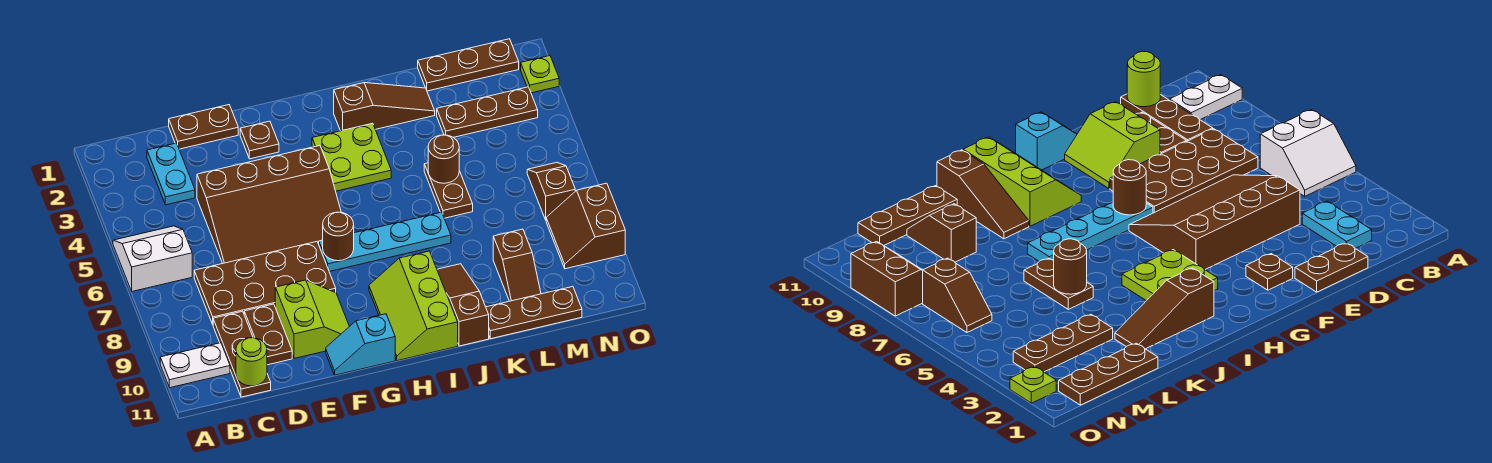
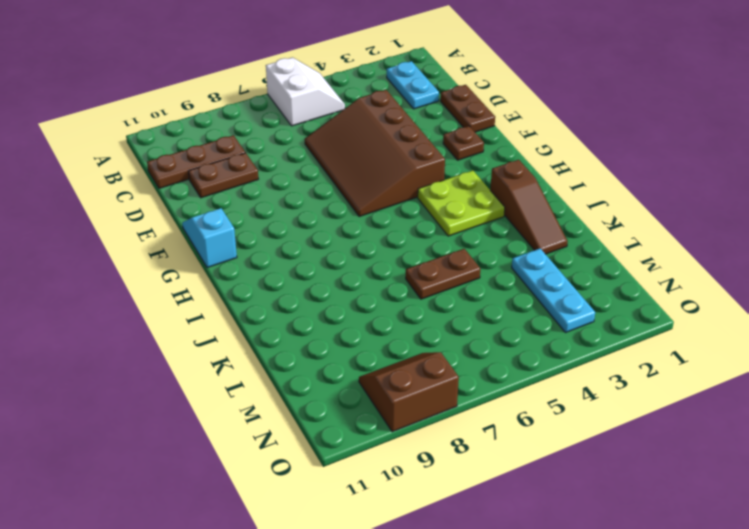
cyan plate B2:C2 level 1 -> cyan plate C2:C3 level 1
cyan plate L3:N3 level 1 -> brown plate L3:N3 level 1
none -> white plate A10:B10 level 1
none -> brown plate C7:F8 level 1
none -> lime slope E9:F10 level 1 top E

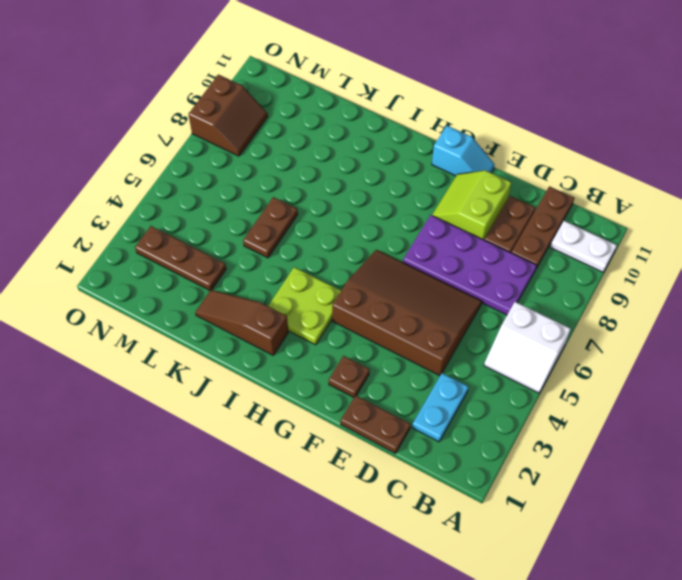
purple plate C7:F8 level 1 -> brown plate C7:F8 level 1
none -> cyan plate G7:J7 level 1
none -> lime slope H9:I11 level 1 top I
none -> brown slope J9:J11 level 1 top 11

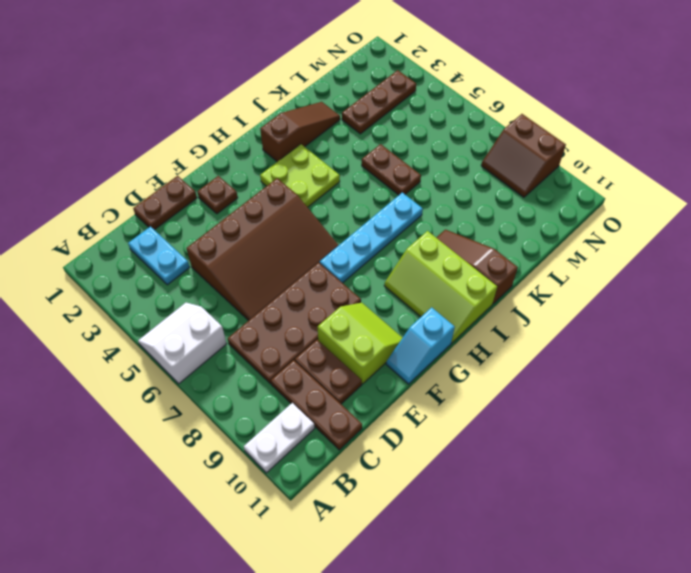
none -> brown plate K11:M11 level 1
none -> brown plate L1:N1 level 1
none -> brown slope L9:L10 level 1 top 9

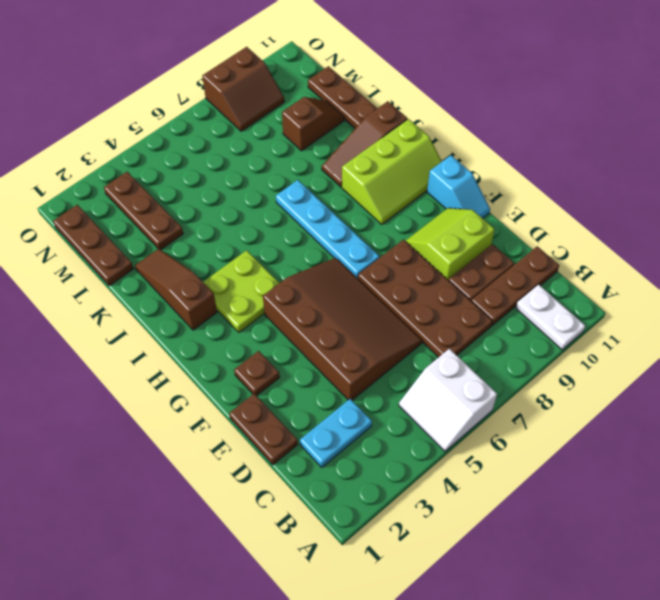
none -> brown plate K5:K6 level 1
none -> brown slope N6:N7 level 1 top 7
none -> lime plate O2 level 1

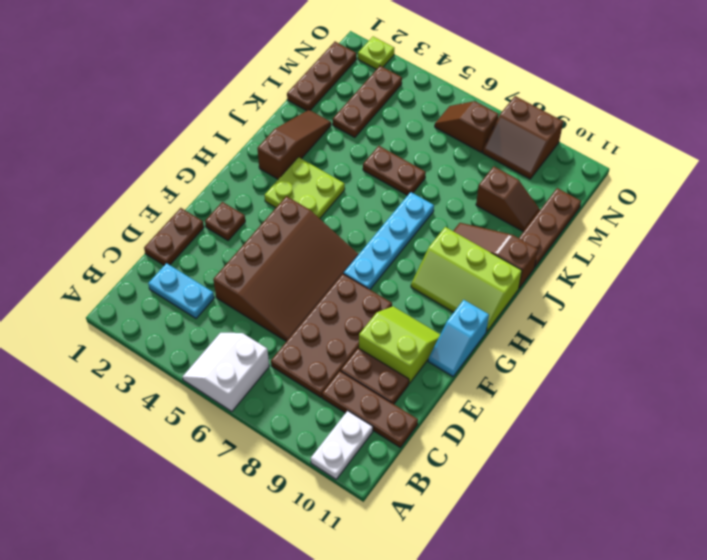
none -> lime round brick C11 level 2
none -> brown round brick G7 level 2
none -> brown round brick K5 level 2

